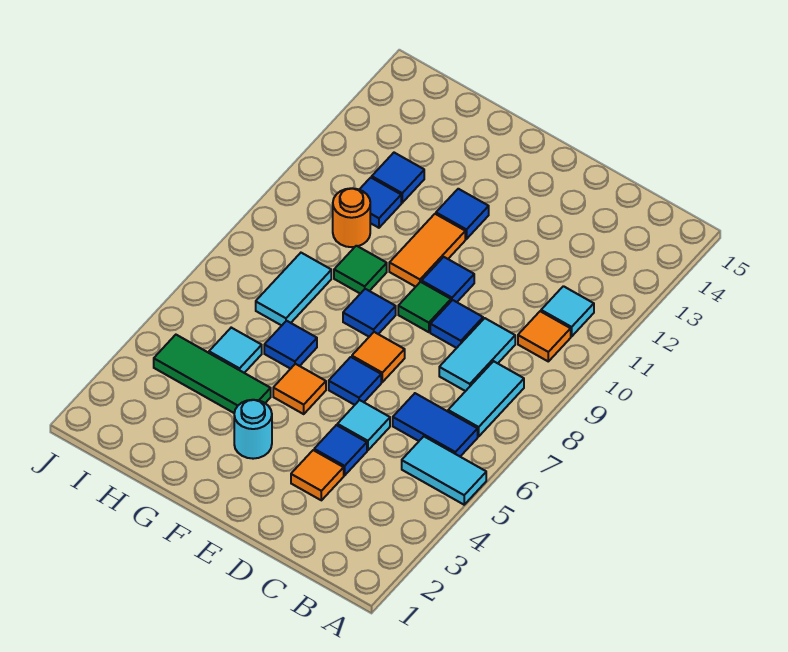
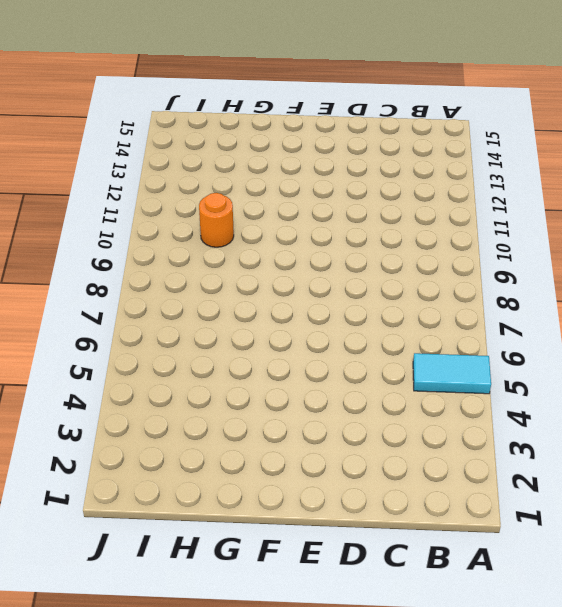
none -> blue tile B6:C6 level 1
none -> cyan tile B7:B8 level 1
none -> orange tile B10 level 1

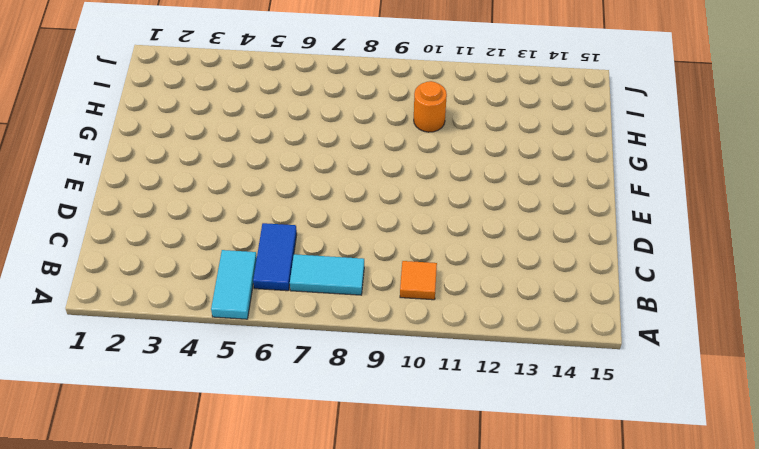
none -> cyan tile B11 level 1
none -> cyan tile C8:C9 level 1
none -> orange tile D3 level 1

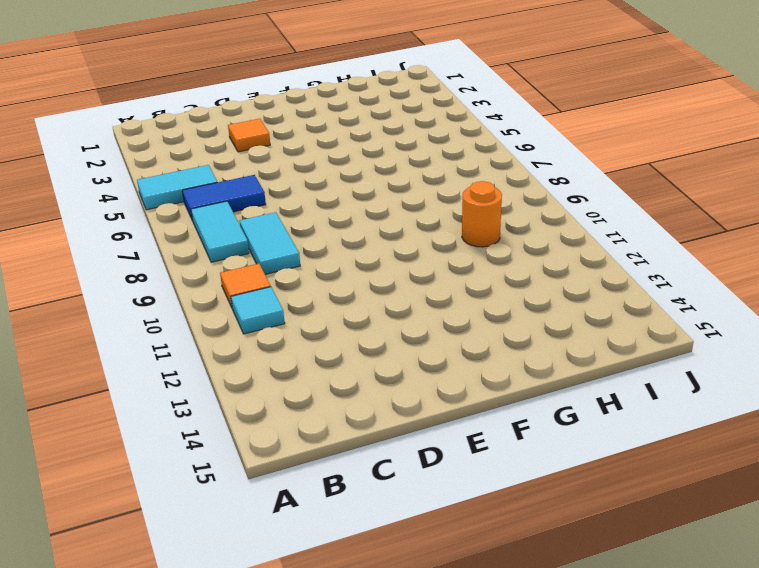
none -> blue tile D4 level 1
none -> cyan tile D5 level 1
none -> blue tile D9 level 1

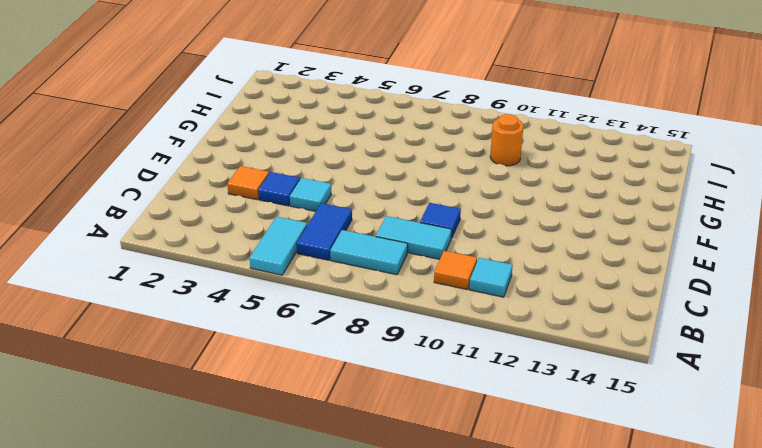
none -> blue tile E6 level 1
none -> orange tile E7 level 1
none -> green tile E9 level 1

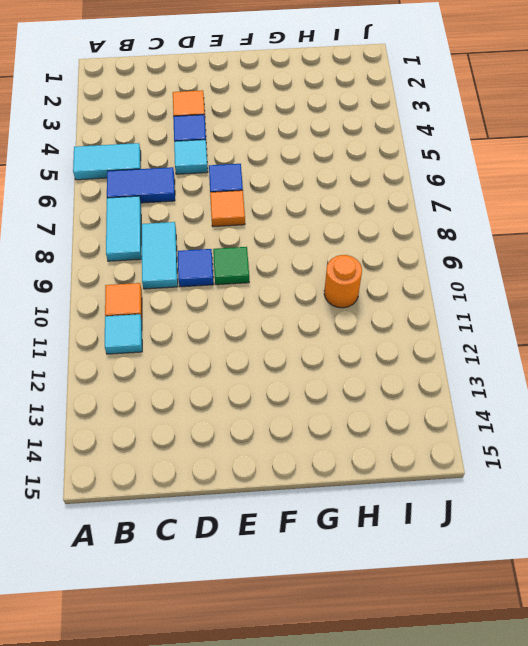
none -> blue tile E10 level 1
none -> cyan round brick F3 level 1
none -> orange tile F5 level 1

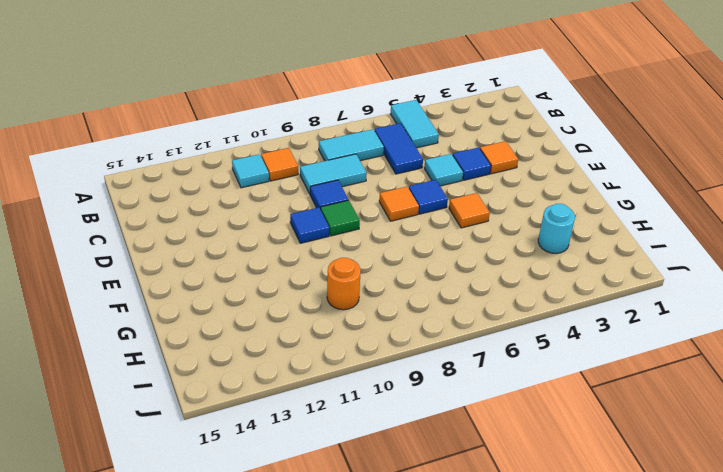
cyan round brick H3 level 1 -> cyan round brick F3 level 1
none -> blue tile F8 level 1
none -> orange tile F10:F11 level 1
none -> blue tile F12 level 1

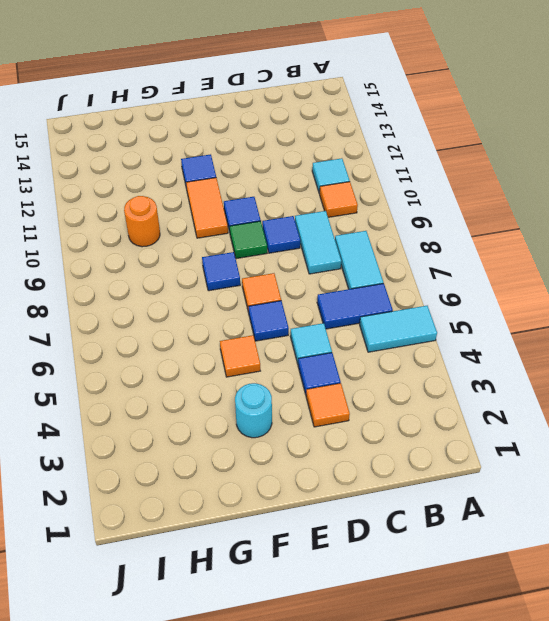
none -> green tile G4:I4 level 1
none -> blue tile G6 level 1
none -> green tile G9 level 1

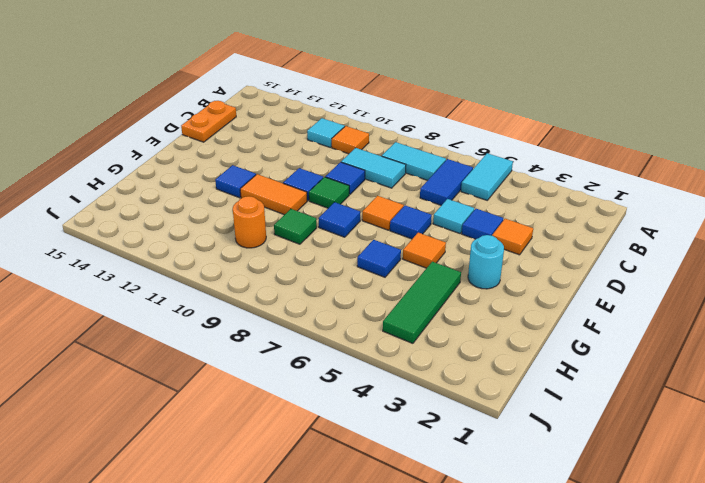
orange plate C15:D15 level 1 -> none
none -> cyan tile H5 level 1
none -> cyan tile H7:H8 level 1
none -> blue tile H11 level 1

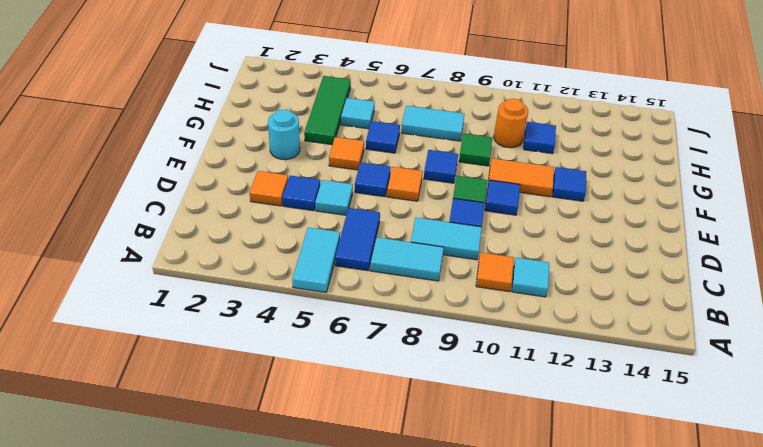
none -> blue tile H12 level 1

